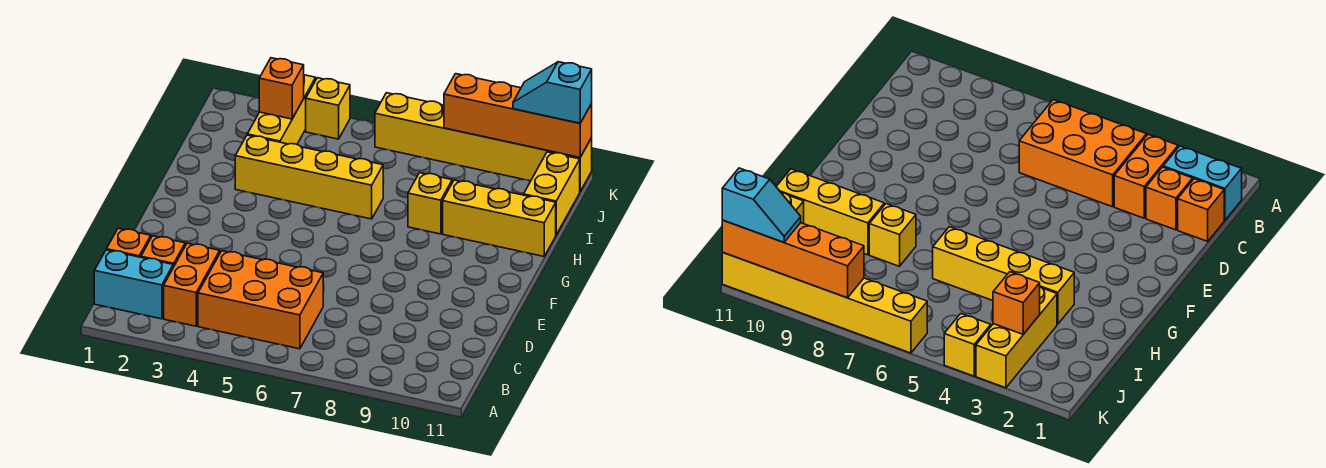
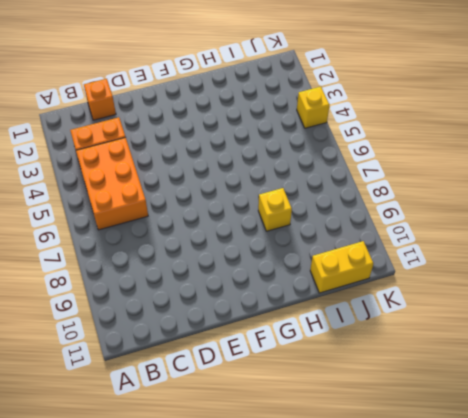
none -> cyan brick B1:B2 level 1
none -> orange brick C2 level 1
none -> yellow brick H3:H6 level 1

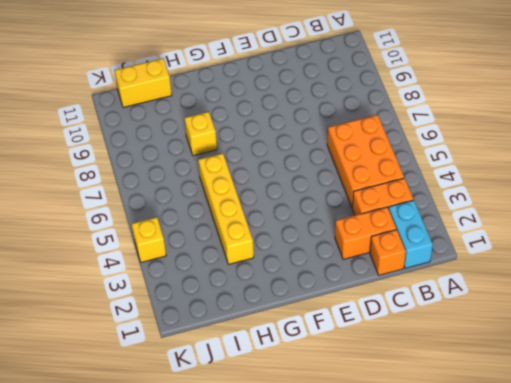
orange brick C2:D2 level 1 -> orange brick C2 level 1
none -> yellow brick H9:H11 level 1
none -> yellow brick I3:K3 level 1
none -> yellow brick K6:K11 level 1

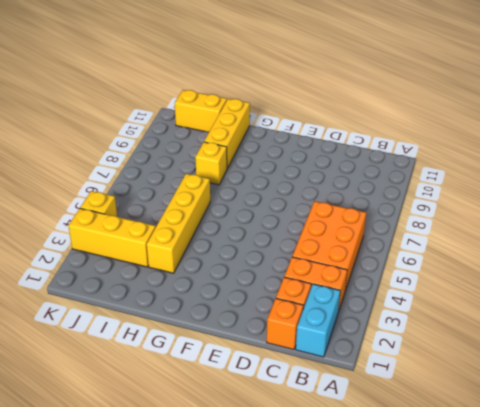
none -> yellow brick K6:K11 level 1
none -> orange brick J3 level 2
none -> orange brick K8:K11 level 2

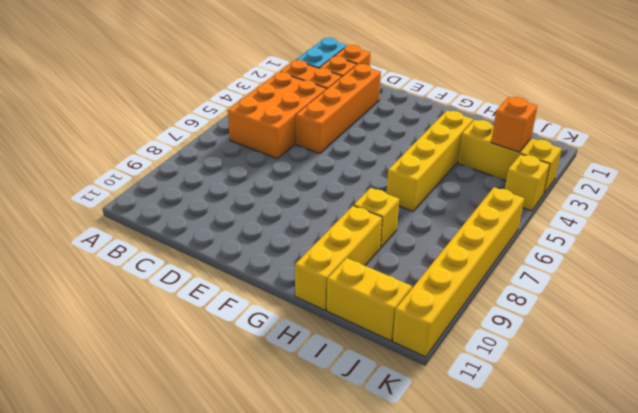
orange brick D2:D5 level 1 -> orange brick K8:K11 level 2
none -> cyan slope K10:K11 level 3 top 11

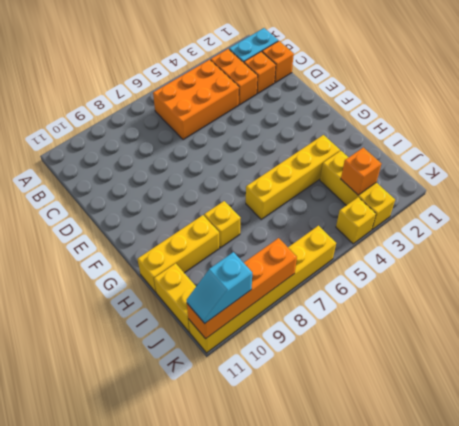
cyan slope K10:K11 level 3 top 10 -> cyan slope K10:K11 level 3 top 11

